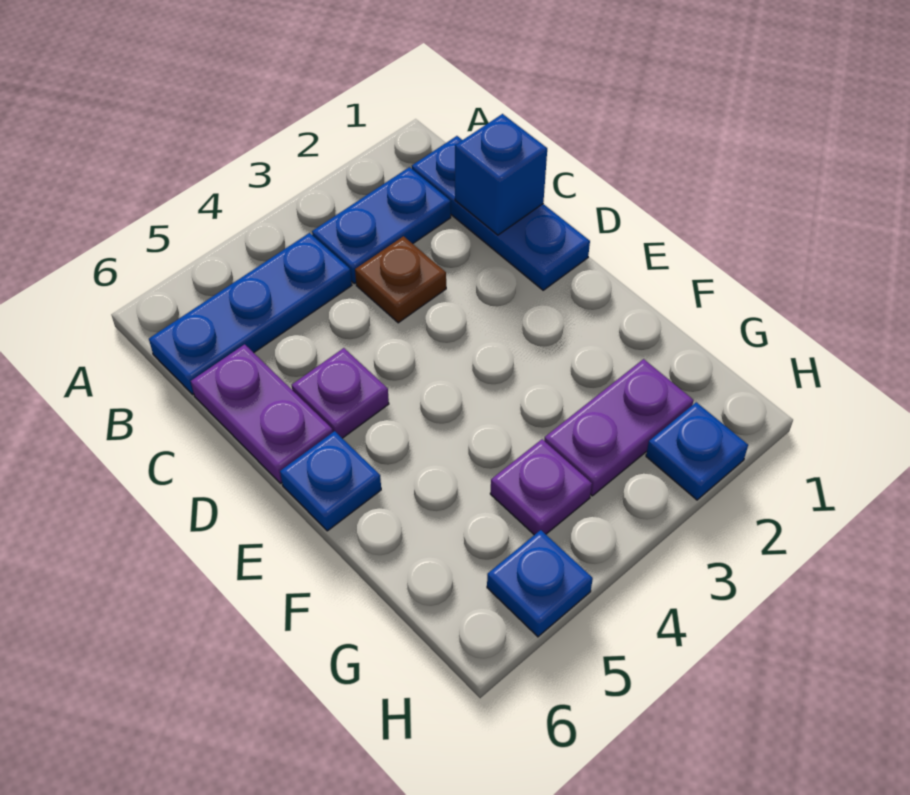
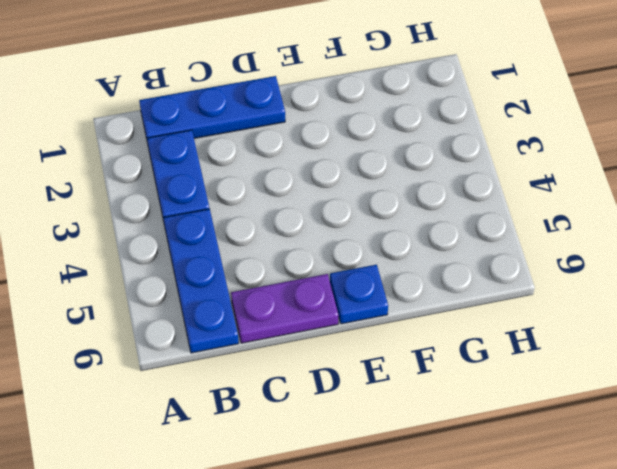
none -> brown plate C3 level 1
none -> purple plate D5 level 1
none -> purple plate G2:G3 level 1

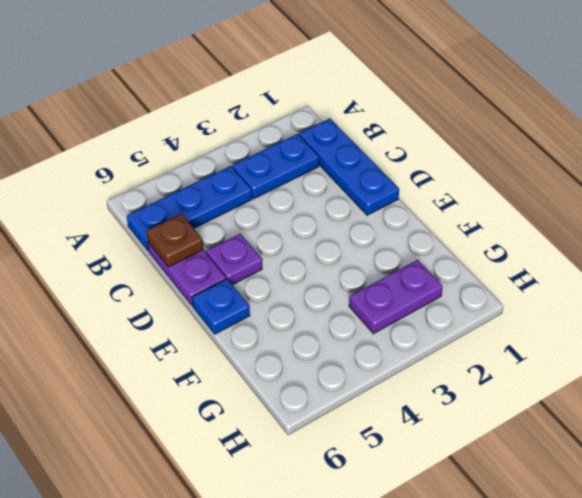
brown plate C6 level 2 -> brown plate C3 level 1
none -> purple plate G4 level 1
none -> blue plate H2 level 1
none -> blue plate H5 level 1

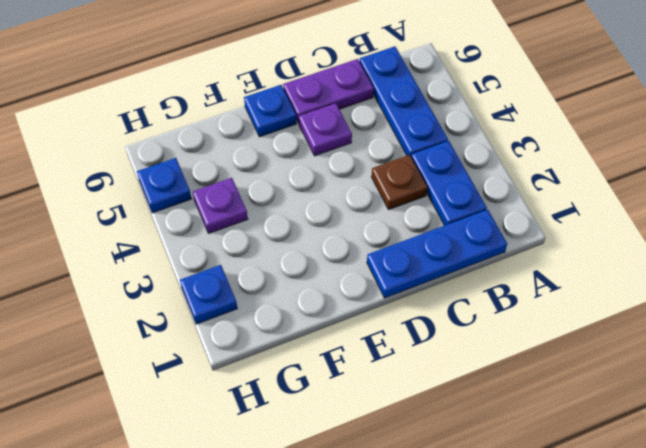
none -> purple plate G2:G3 level 1
none -> blue brick C1 level 2

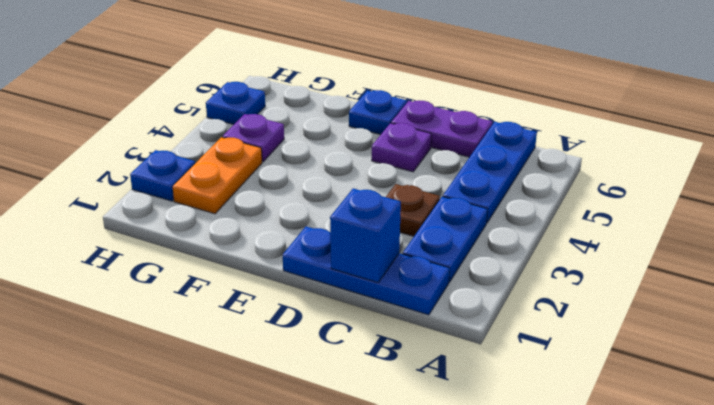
orange plate G2:G3 level 1 -> purple plate G2:G3 level 1

